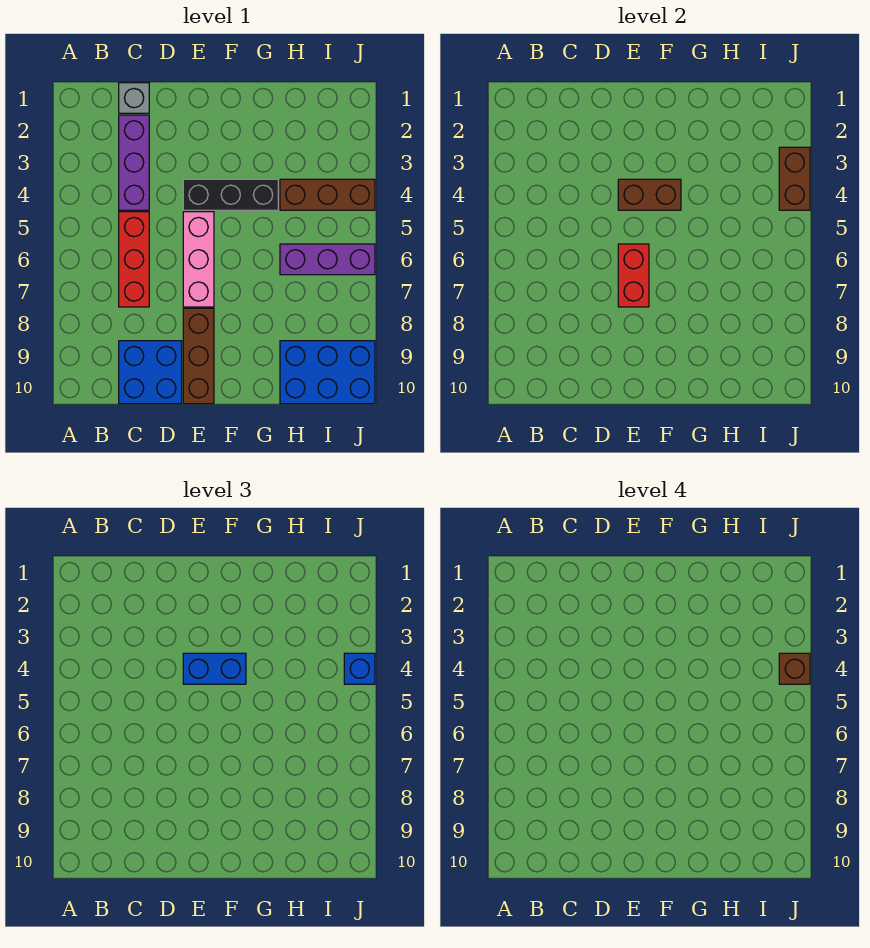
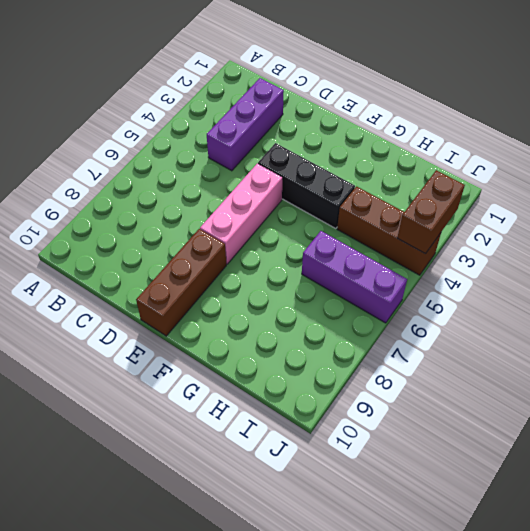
none -> grey brick C1 level 1
none -> red brick C5:C7 level 1
none -> blue brick C9:D10 level 1

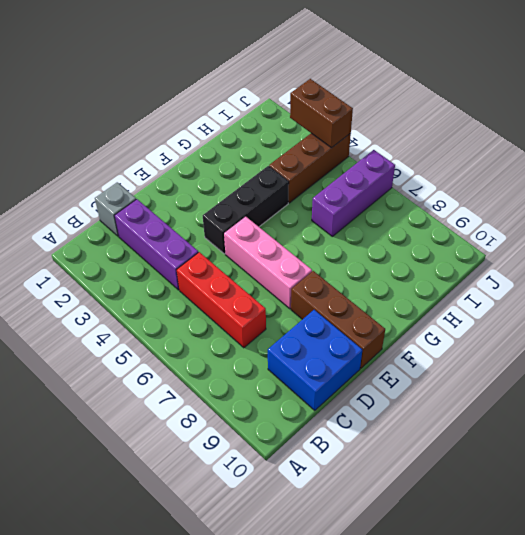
none -> blue brick H9:J10 level 1
none -> brown brick E4:F4 level 2
none -> red brick E6:E7 level 2

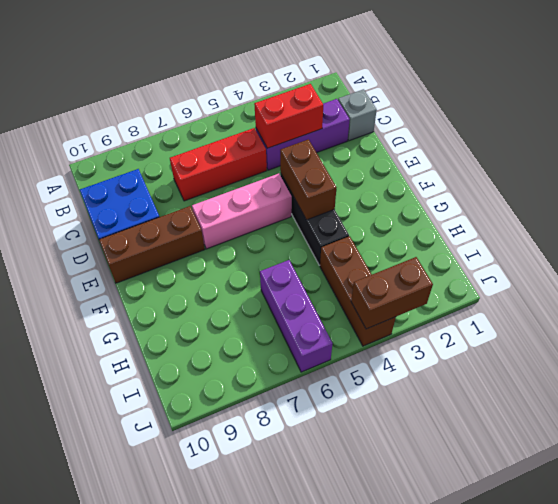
red brick C3:C4 level 2 -> red brick E6:E7 level 2
none -> blue brick H9:J10 level 1
none -> blue brick E4:F4 level 3
none -> blue brick J4 level 3

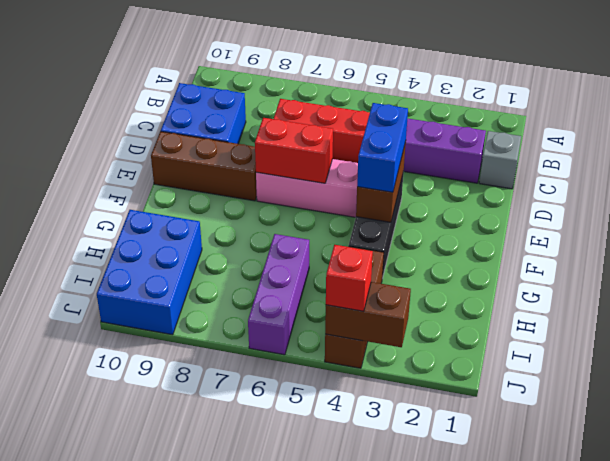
red brick J4 level 3 -> blue brick J4 level 3
none -> brown brick J4 level 4

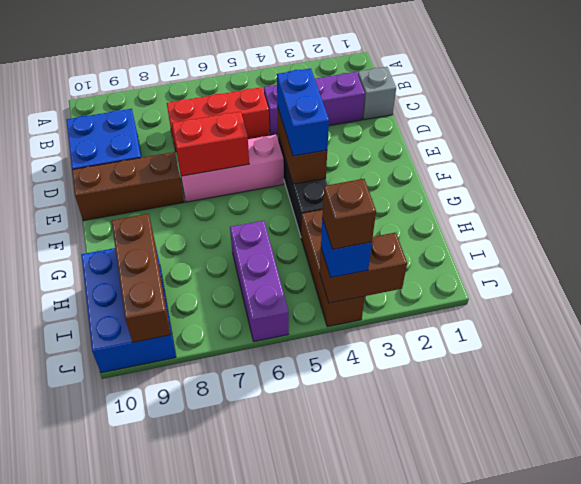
brown brick H9:J9 level 2 -> none

